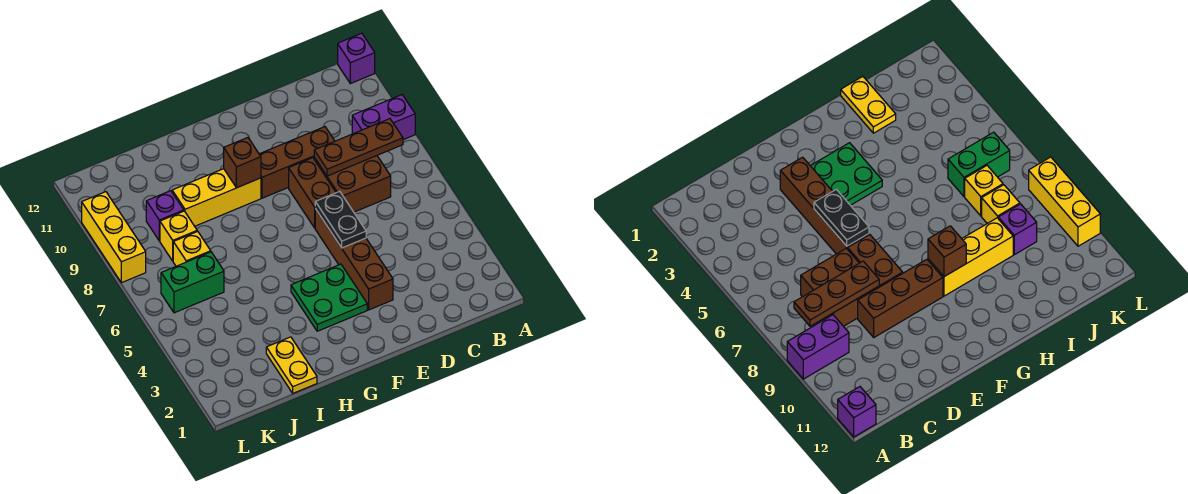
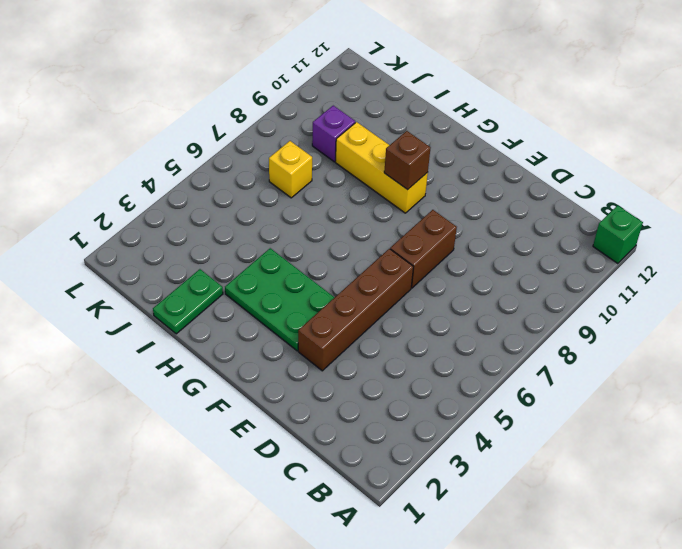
green brick A12 level 1 -> purple brick A12 level 1
green plate F3:H4 level 1 -> green plate F3:G4 level 1
green plate I1:I2 level 1 -> yellow plate I1:I2 level 1
none -> purple brick A9:B9 level 1
none -> brown brick C7:D8 level 1
none -> brown brick D9:F9 level 1

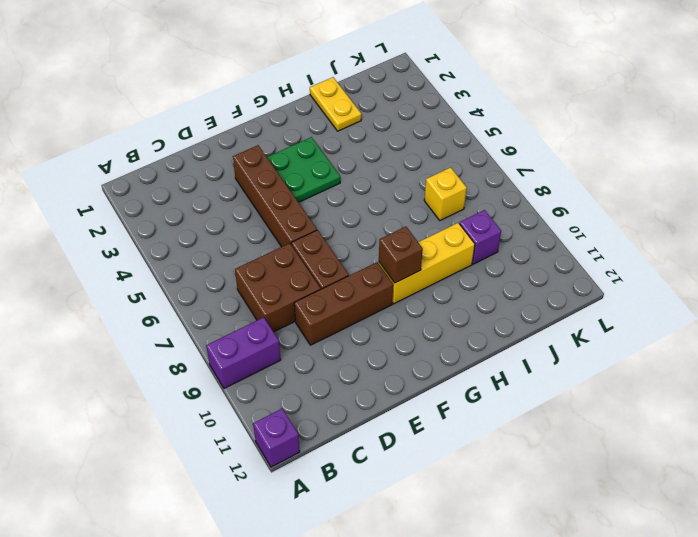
none -> green brick J6:K6 level 1
none -> yellow brick J8 level 1
none -> yellow brick L8:L10 level 1

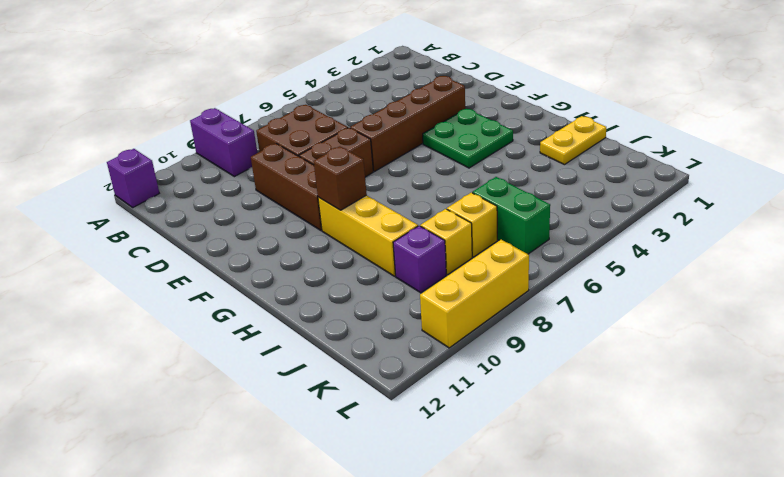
none -> brown plate B8:D8 level 2
none -> black plate E5:E6 level 2

